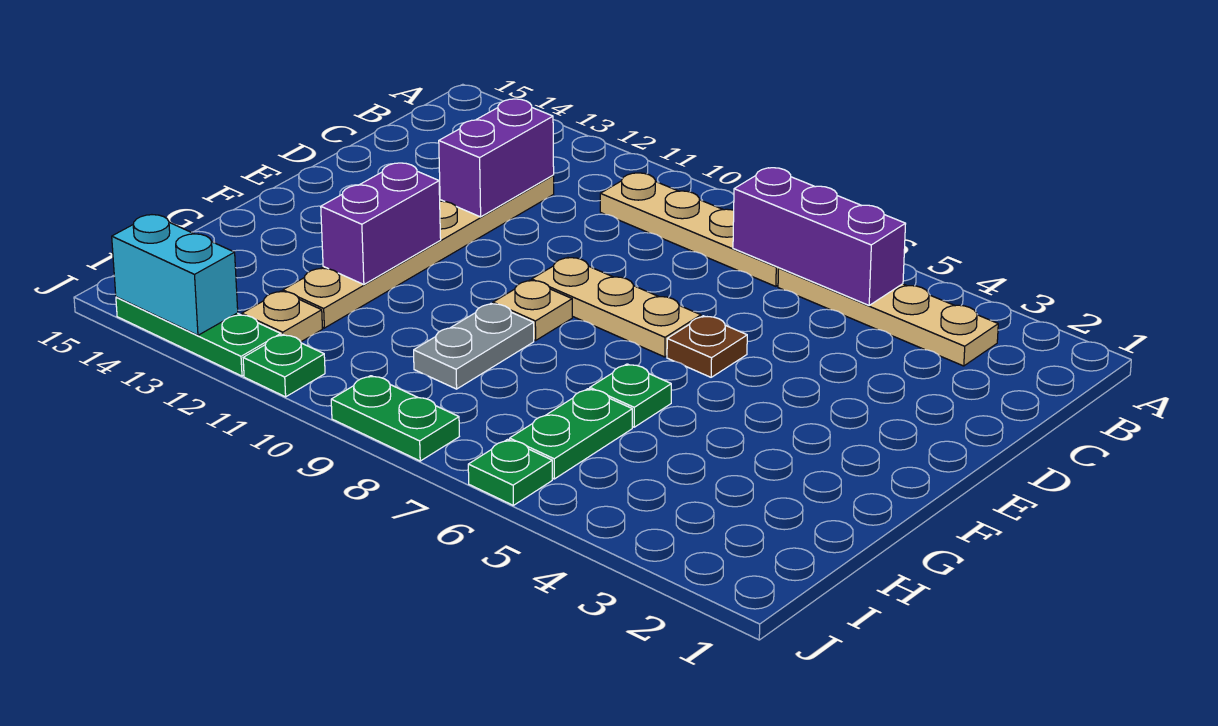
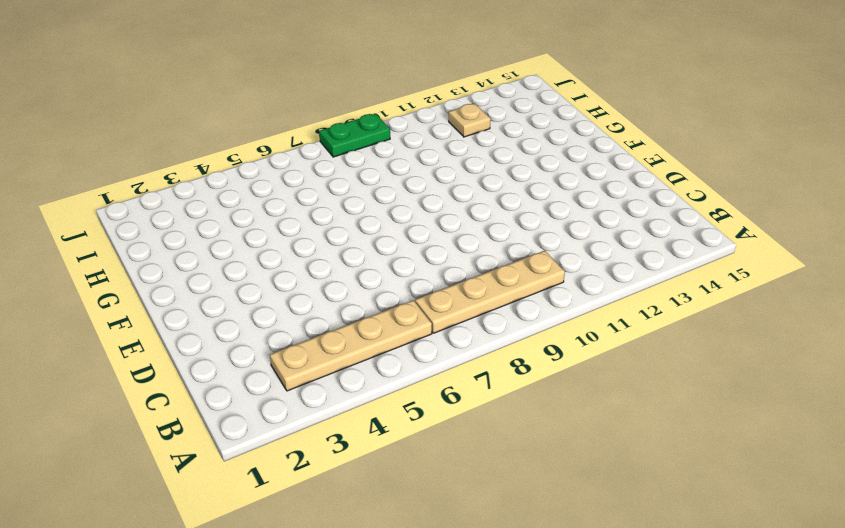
none -> tan plate C12:H12 level 1
none -> brown plate E6 level 1
none -> tan plate E7:E9 level 1

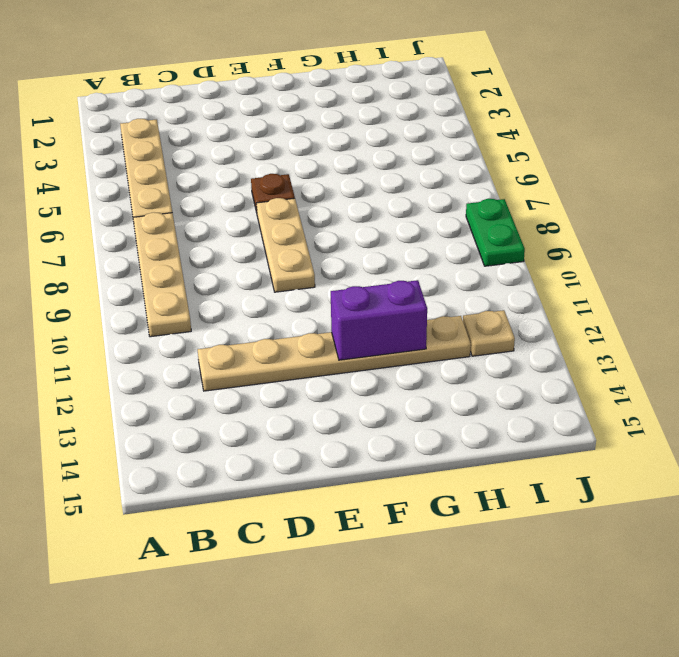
none -> tan plate F9 level 1
none -> green plate G6 level 1
none -> grey plate G9:H9 level 1

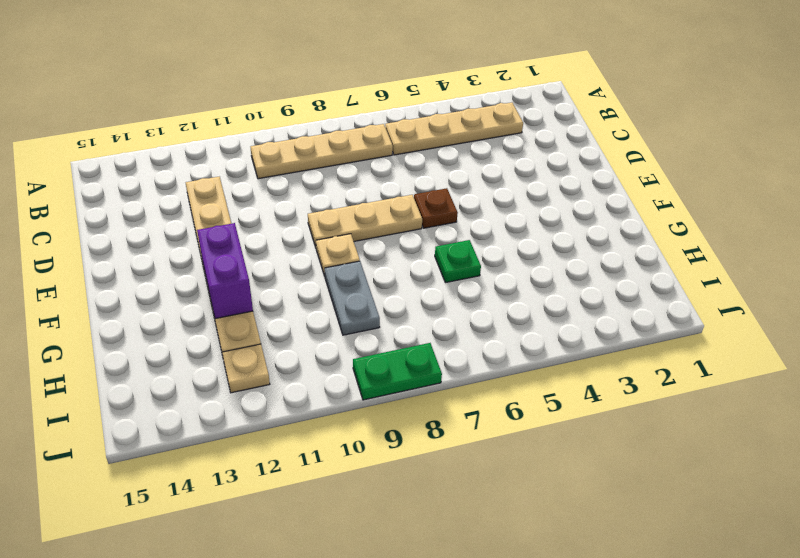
none -> green plate H6:I6 level 1
none -> green plate J6 level 1
none -> green plate J11 level 1

